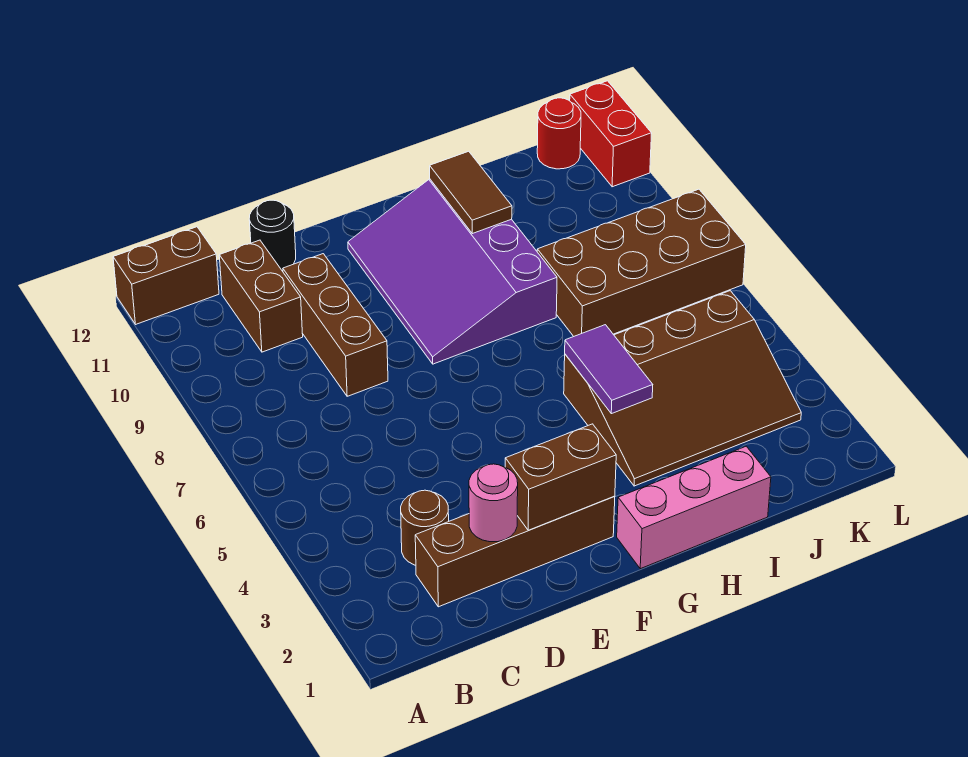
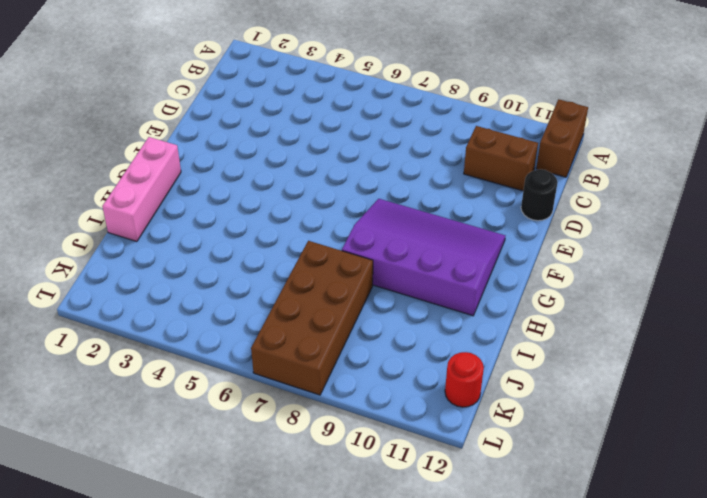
none -> brown brick C2:F2 level 1
none -> brown round brick C3 level 1
none -> brown brick D8:D10 level 1

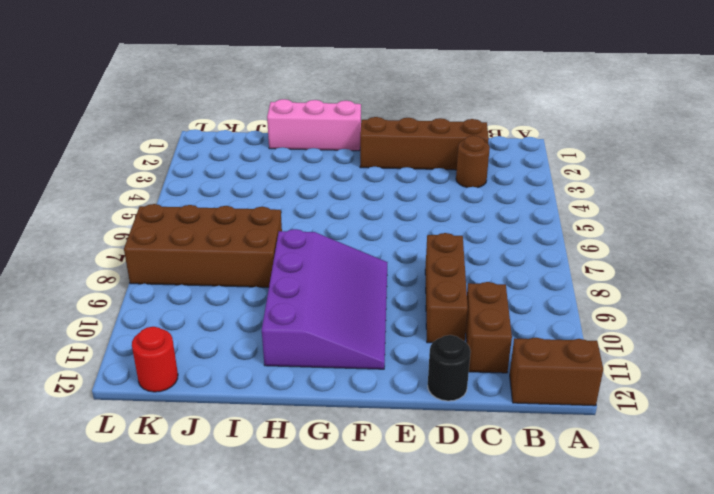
none -> brown slope H3:K5 level 1 top 5
none -> red brick L11:L12 level 1
none -> pink round brick D2 level 2

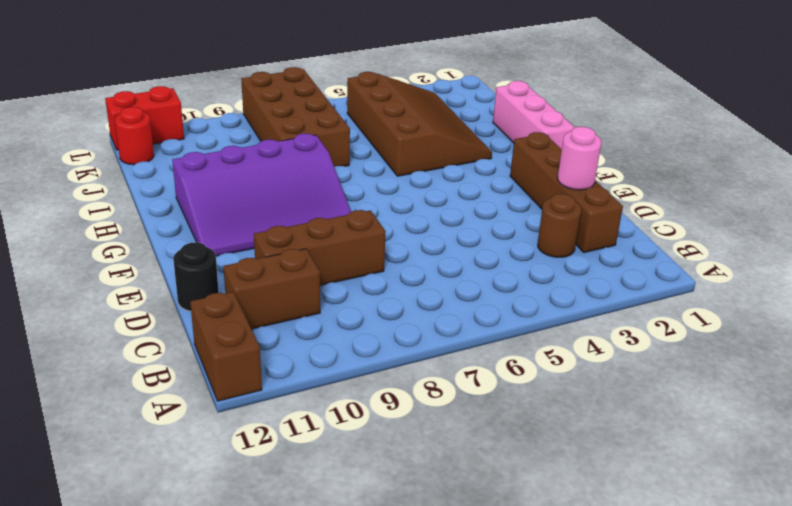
none -> brown brick E2:F2 level 2
none -> purple tile H4:H5 level 2
none -> brown tile H10:H11 level 2

